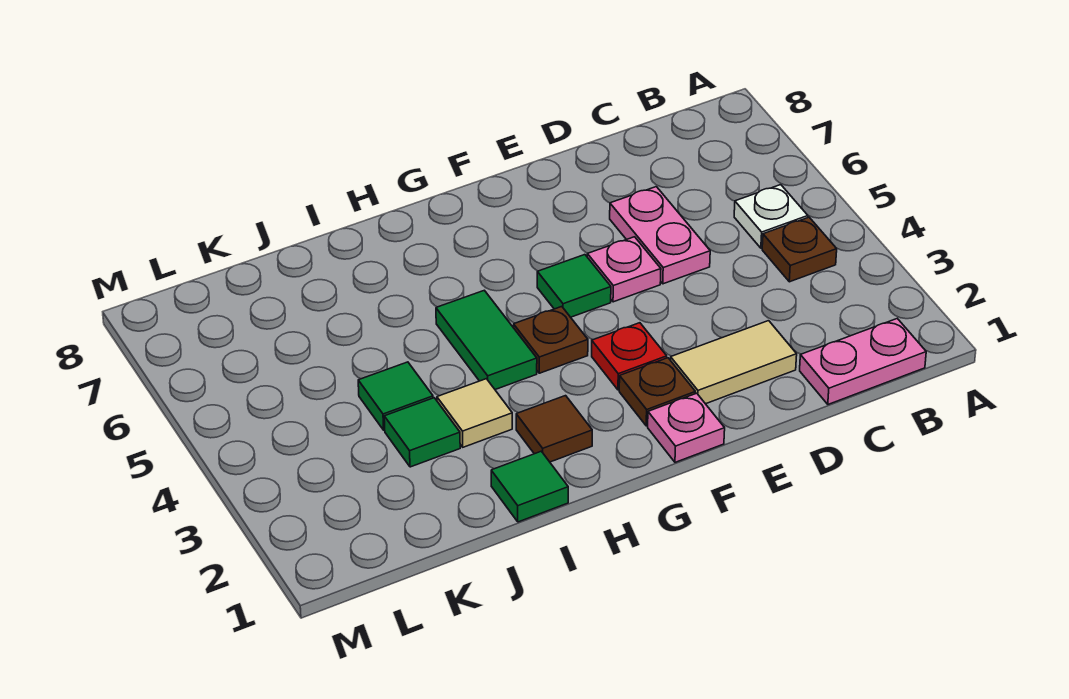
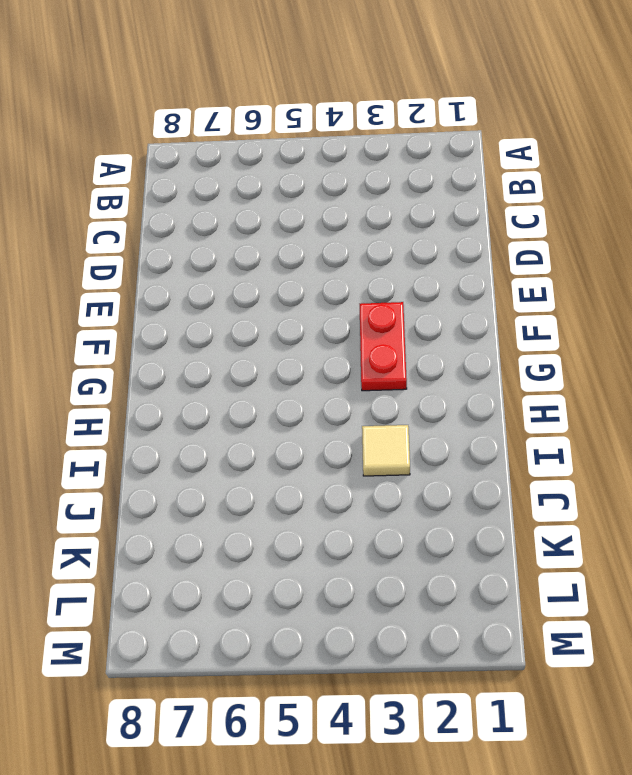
red plate F3:G3 level 1 -> red plate F3 level 1
none -> pink plate B1:C1 level 1
none -> brown plate B4 level 1
none -> white plate B5 level 1

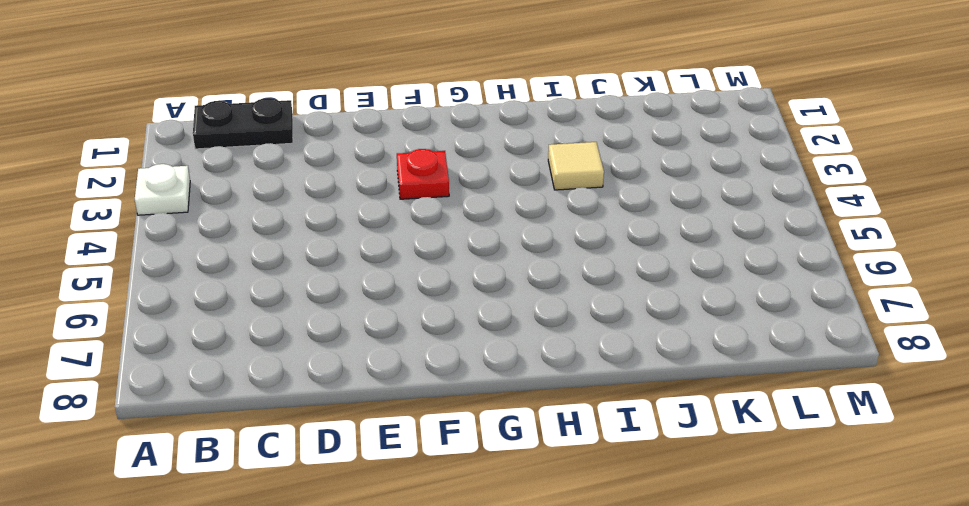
white plate A3 level 1 -> white plate B5 level 1
black plate B1:C1 level 1 -> pink plate B1:C1 level 1
none -> brown plate B4 level 1
none -> tan tile D2:E2 level 1
none -> pink plate D5:D6 level 1

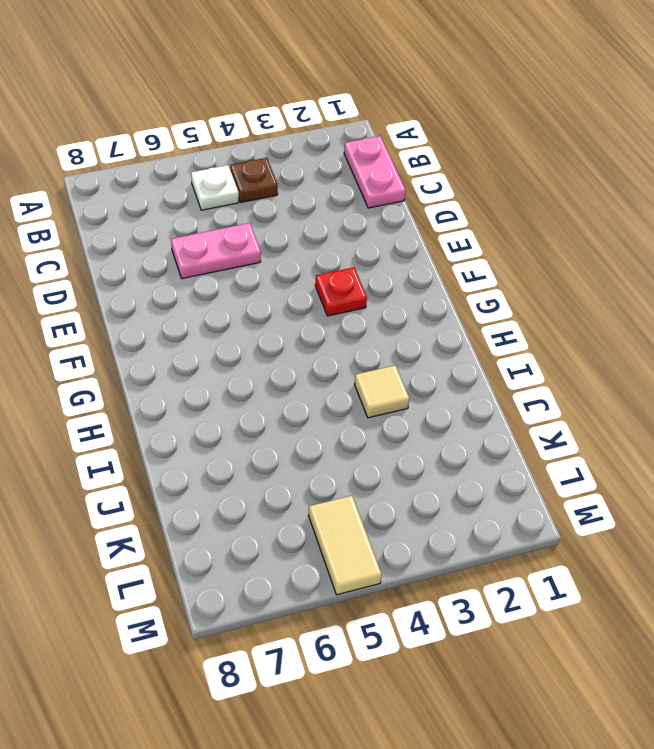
tan tile L5:M5 level 1 -> tan tile D2:E2 level 1
none -> pink plate E5 level 1
none -> pink plate F1 level 1
none -> brown plate F2 level 1

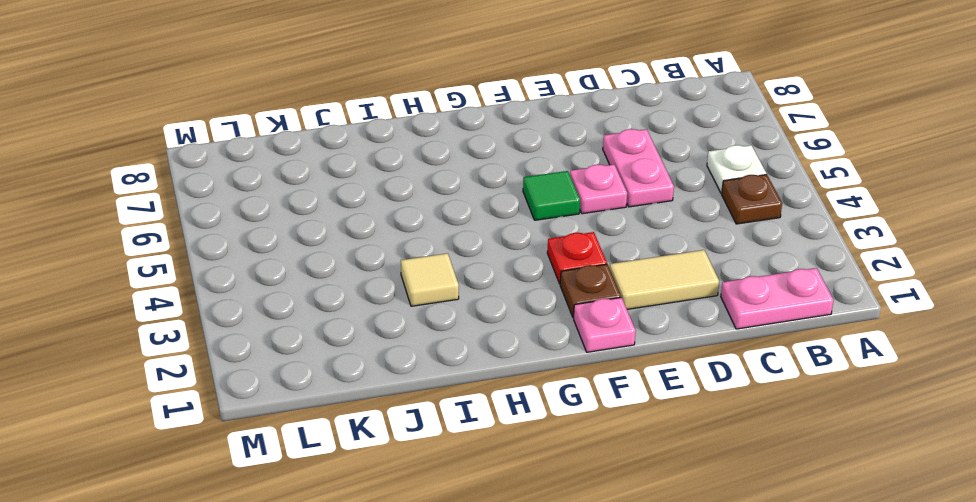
none -> brown plate G4 level 1
none -> brown tile H2 level 1
none -> green tile H4:H5 level 1

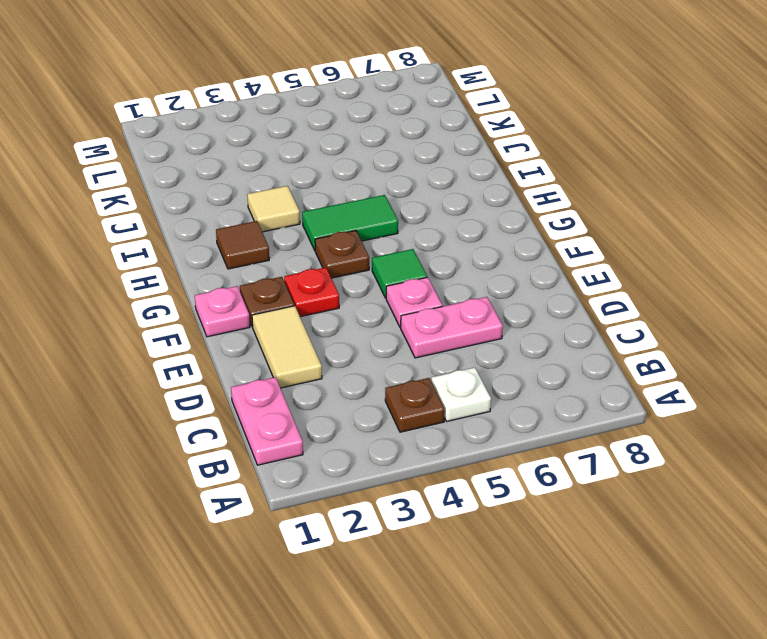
none -> green tile I1 level 1
none -> green tile J3 level 1
none -> green tile J4 level 1

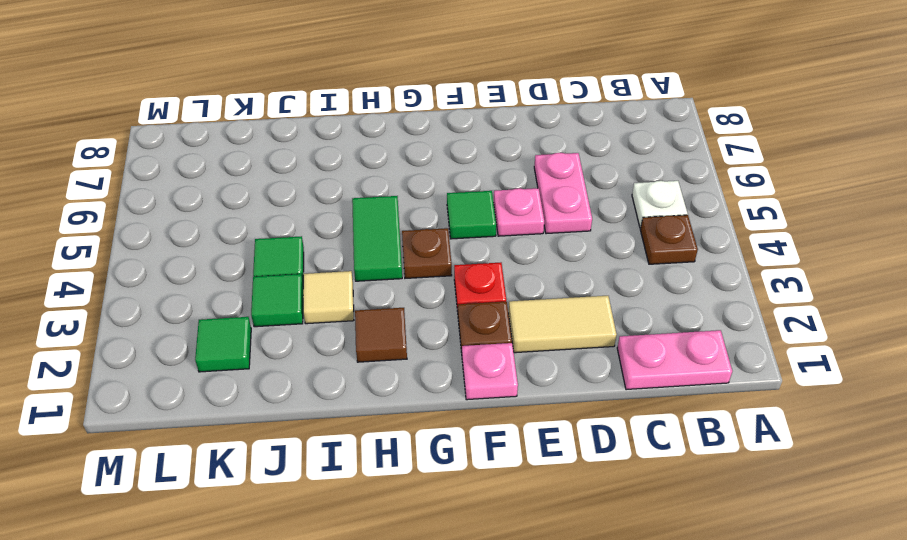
green tile K2 level 1 -> green tile I1 level 1

